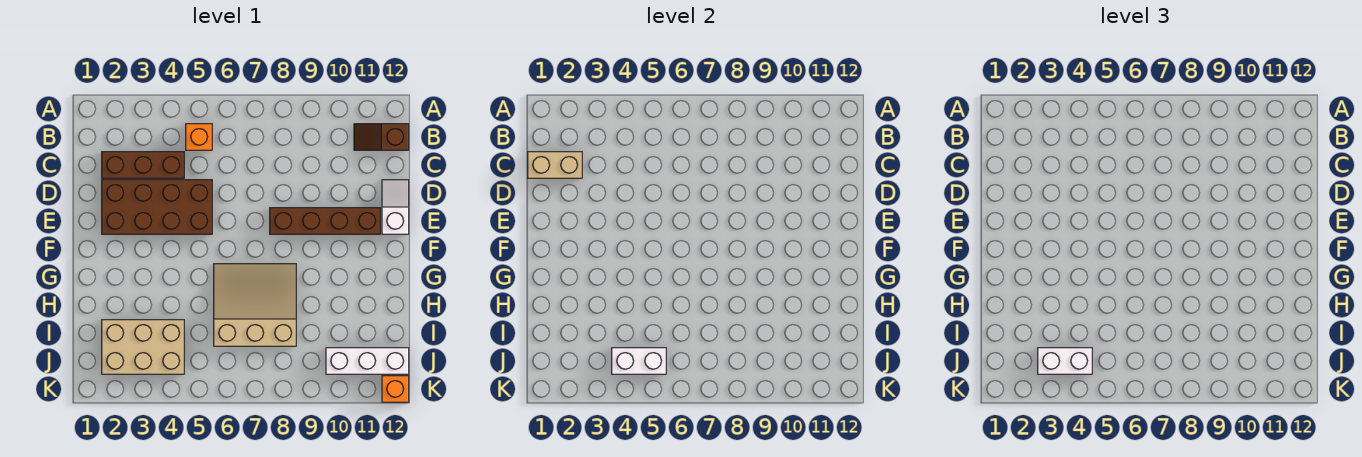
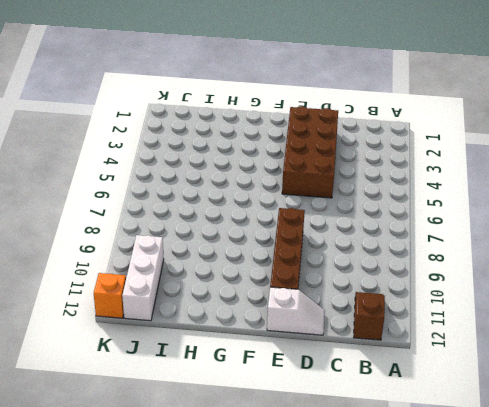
none -> orange brick B5 level 1
none -> brown brick C2:C4 level 1
none -> tan slope G6:I8 level 1 top I

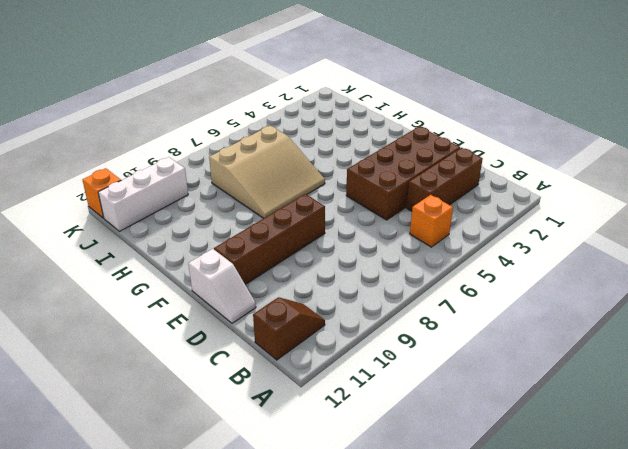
none -> tan brick I2:J4 level 1
none -> tan brick C1:C2 level 2
none -> white brick J4:J5 level 2

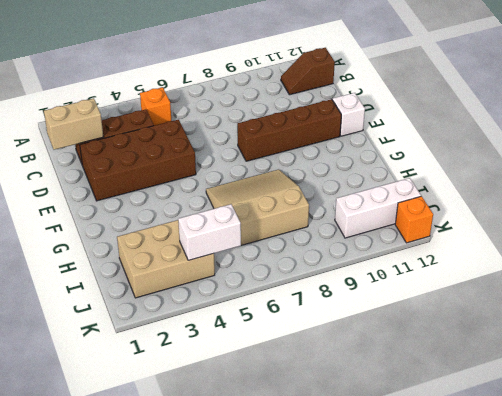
none -> white brick J3:J4 level 3

